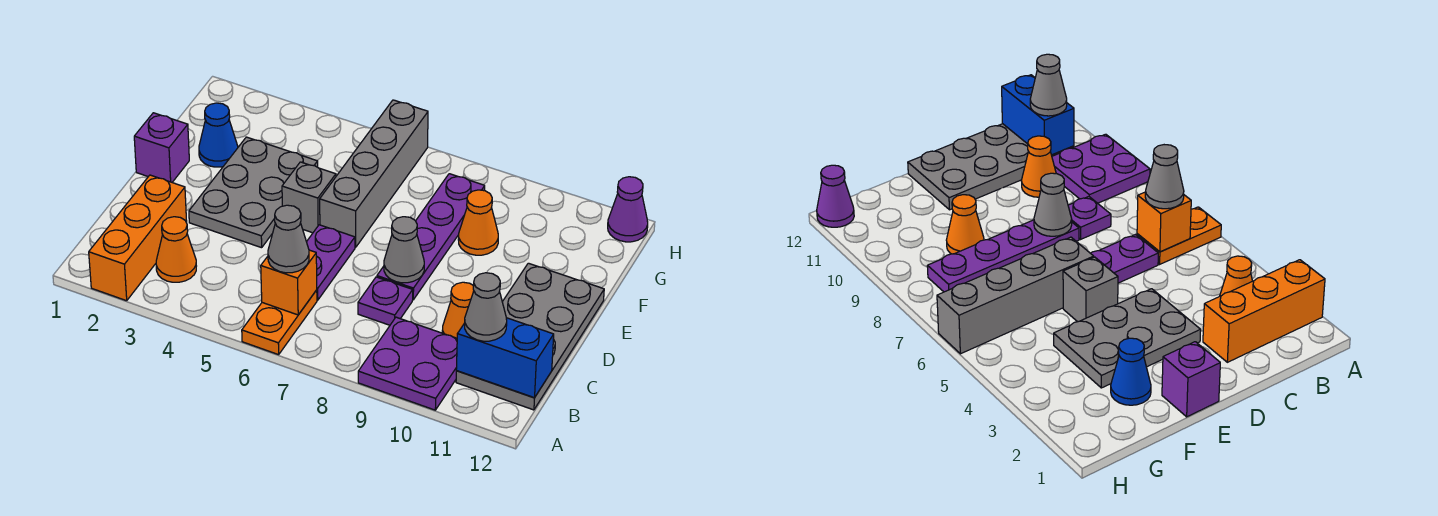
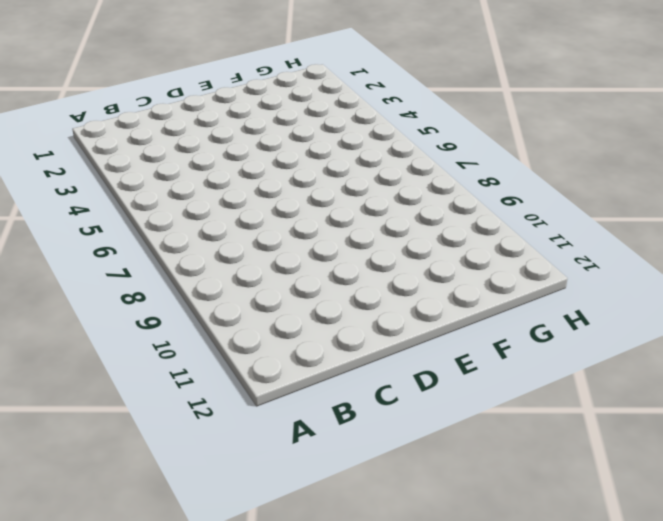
none -> orange brick A2:C2 level 1
none -> orange plate A6:B6 level 1
none -> purple plate A9:B10 level 1

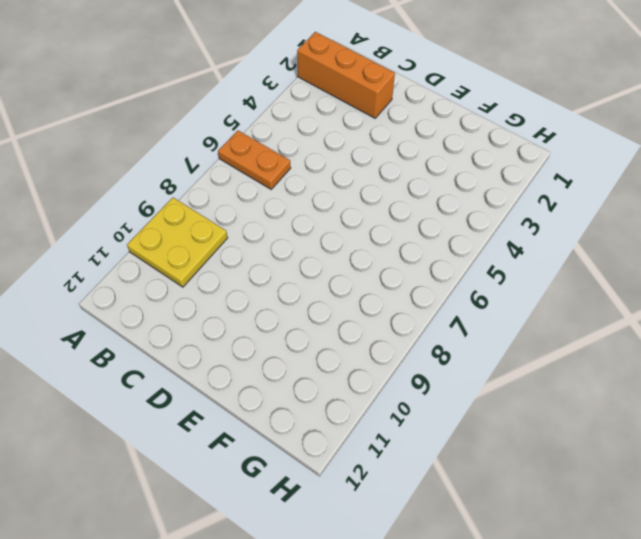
yellow plate A9:B10 level 1 -> purple plate A9:B10 level 1
none -> orange cone B3 level 1
none -> grey plate B11:E12 level 1
none -> purple plate C6:D6 level 1

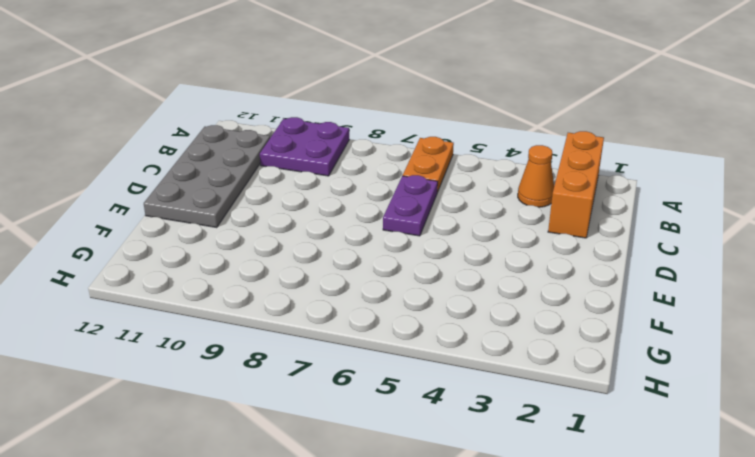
none -> purple plate C8 level 1
none -> orange cone C10 level 1
none -> grey plate D3:F4 level 1

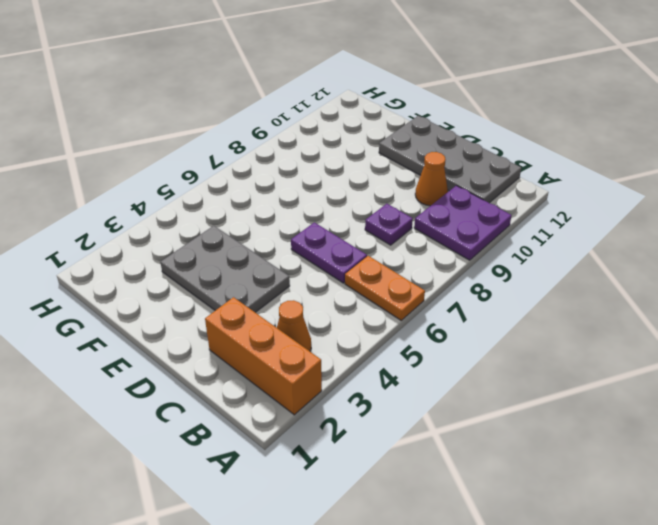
none -> purple plate D8:G8 level 1
none -> purple brick E1 level 1
none -> grey brick E5 level 1

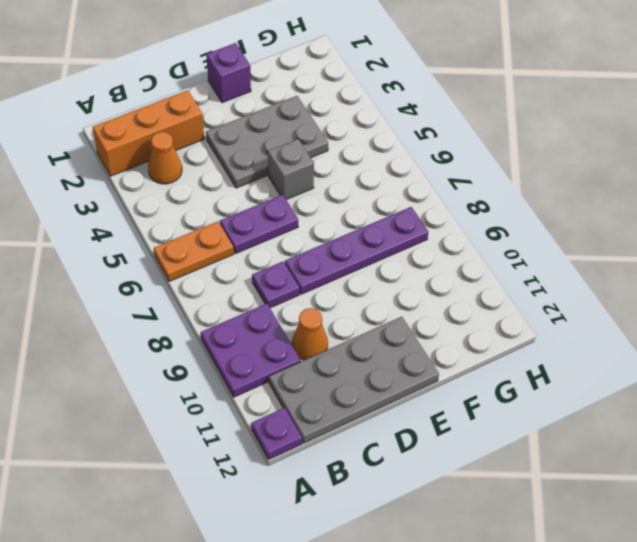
purple plate A12 level 1 -> none
none -> grey brick E6:H6 level 1
none -> blue cone F2 level 1
none -> orange cone F9 level 1

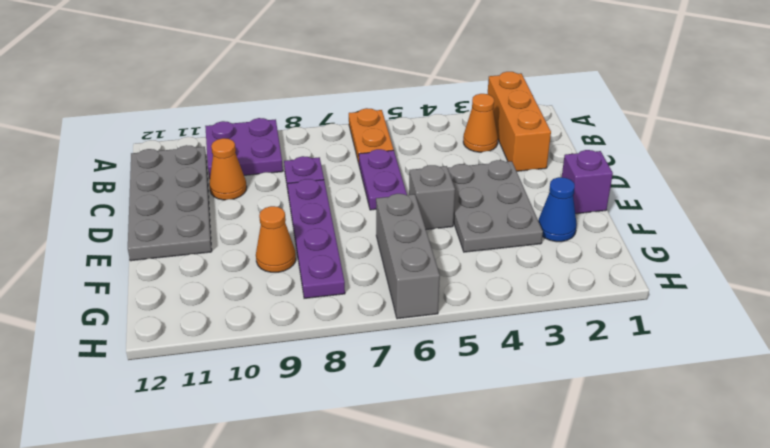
grey brick F6:H6 level 1 -> grey brick E6:H6 level 1
none -> purple cone H12 level 1
none -> orange brick B6 level 2
none -> blue brick B11:B12 level 2

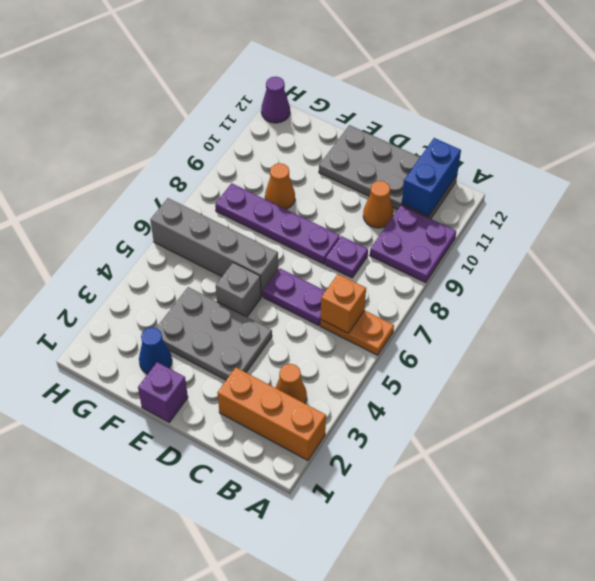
none -> grey cone D8 level 2
none -> grey cone B6 level 3
none -> grey cone B11 level 3

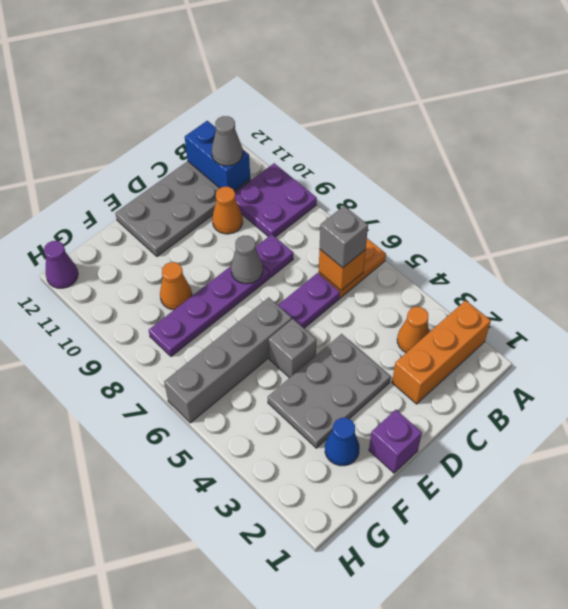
grey brick B6 level 3 -> grey cone B6 level 3

